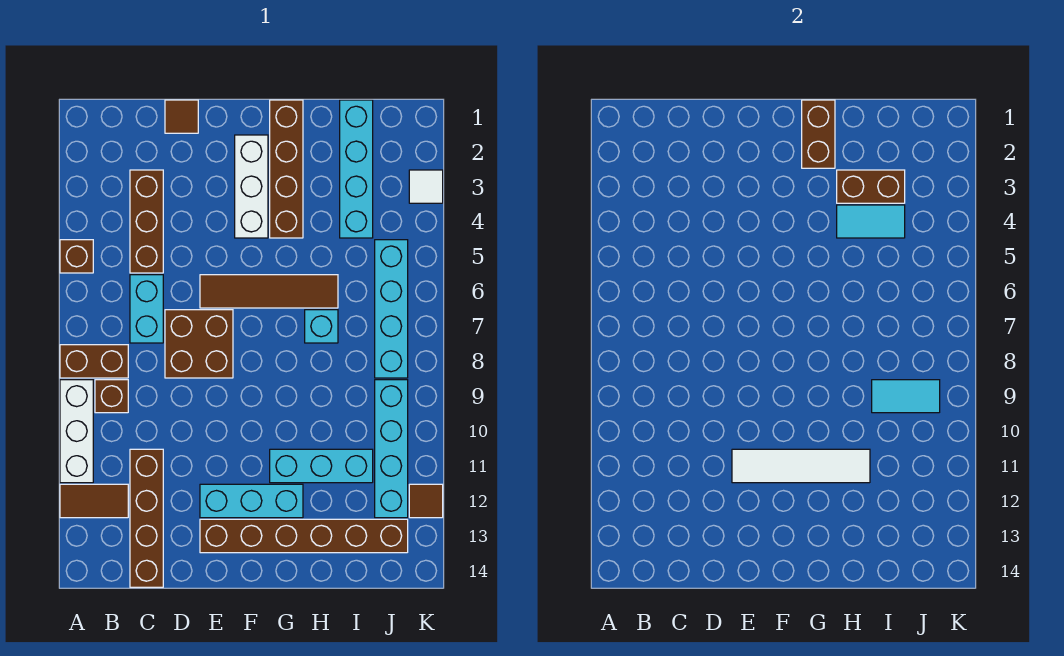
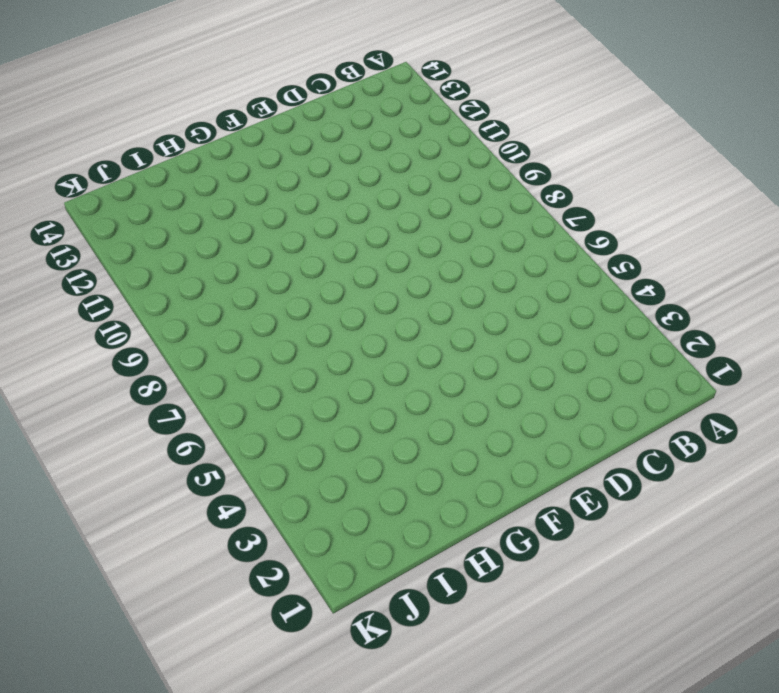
none -> brown brick A5 level 1
none -> brown brick A8:B8 level 1
none -> white brick A9:A11 level 1

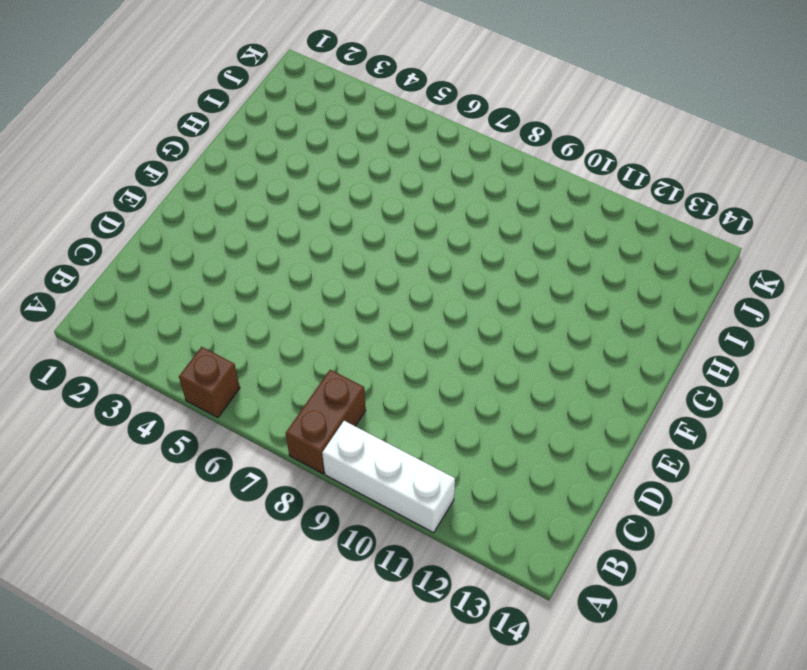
none -> brown tile A12:B12 level 1
none -> brown brick B9 level 1
none -> brown brick C3:C5 level 1

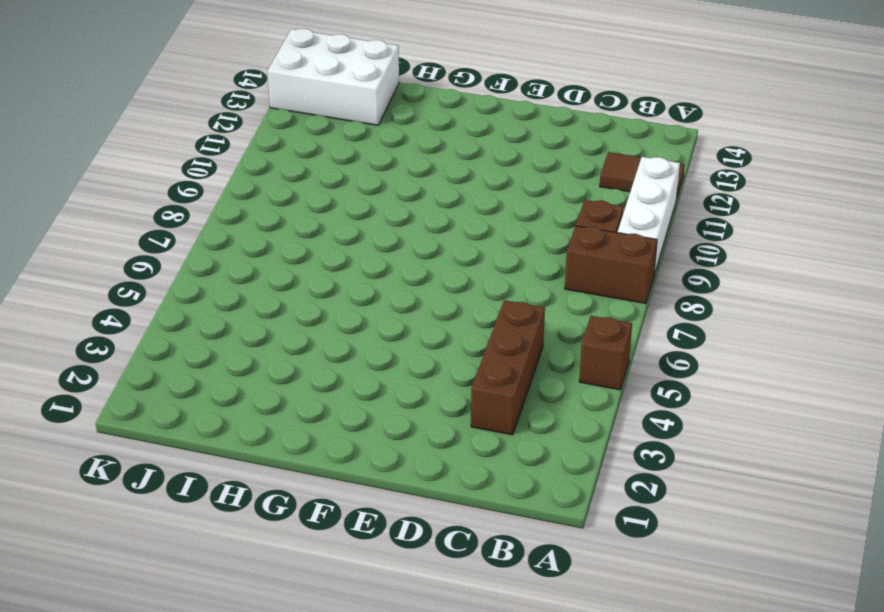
white brick I13:K14 level 1 -> brown brick E13:J13 level 1
none -> cyan brick C6:C7 level 1
none -> brown brick C11:C14 level 1
none -> brown tile D1 level 1

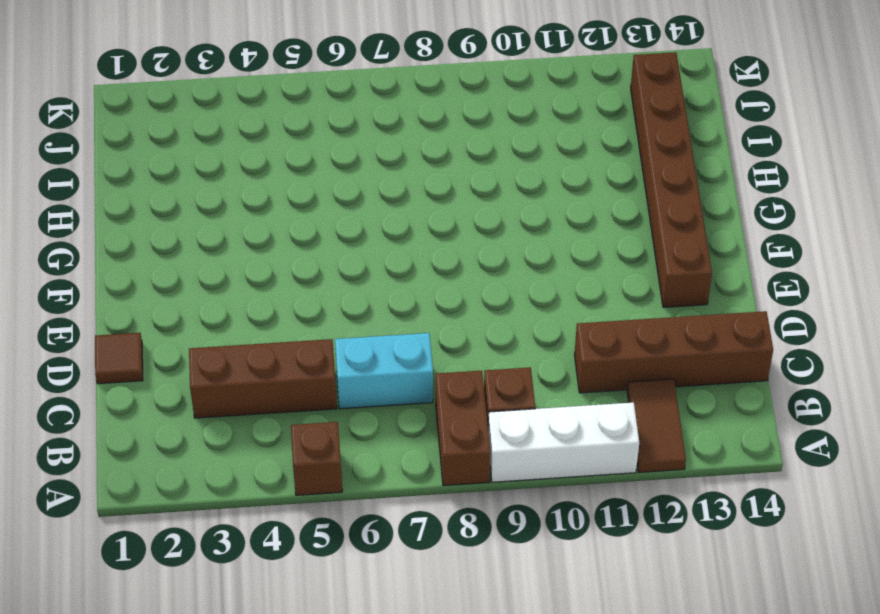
none -> brown brick D7:E8 level 1
none -> brown tile E6:H6 level 1
none -> cyan brick E12:G12 level 1

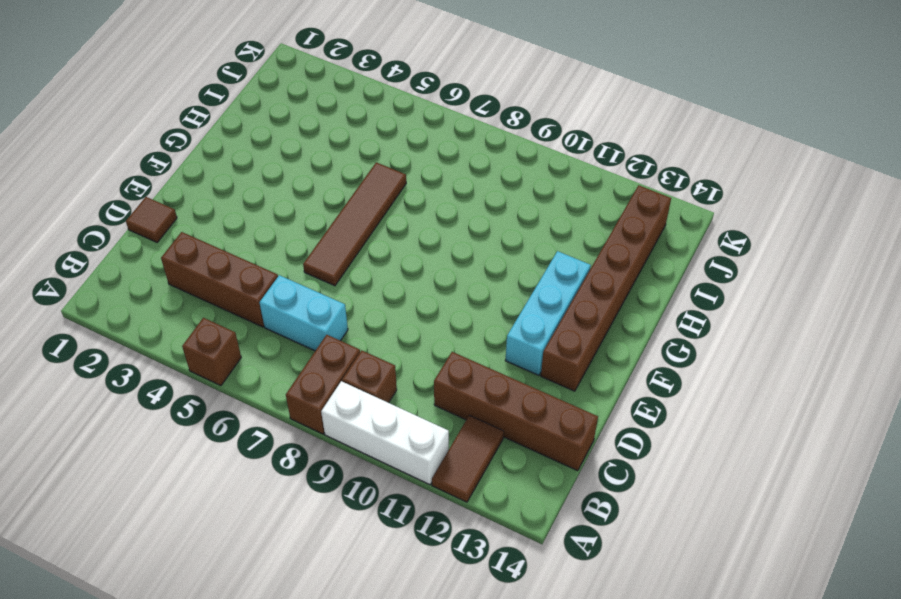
none -> brown brick D7:E8 level 1
none -> white brick F2:F4 level 1
none -> brown brick G1:G4 level 1

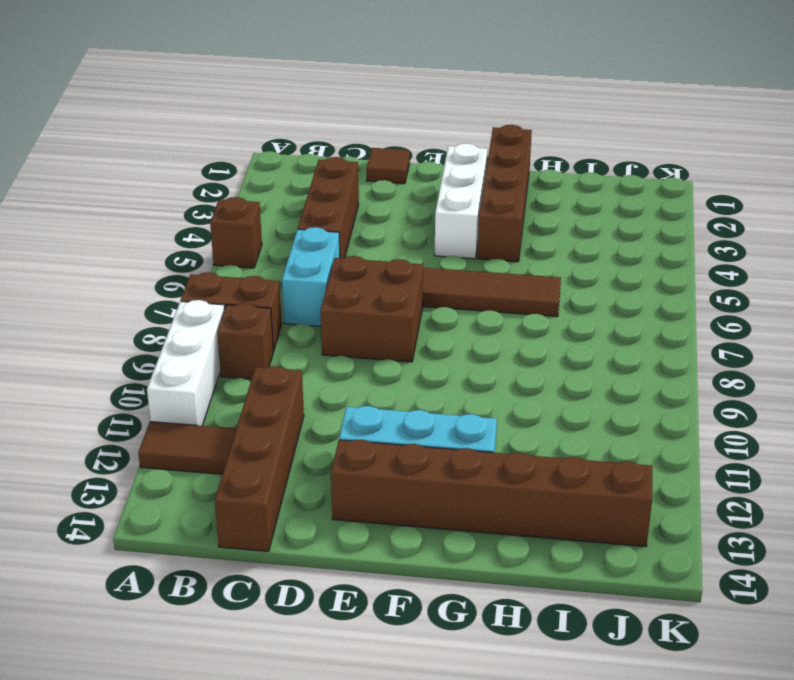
none -> cyan brick G11:I11 level 1
none -> cyan brick H7 level 1
none -> cyan brick I1:I4 level 1

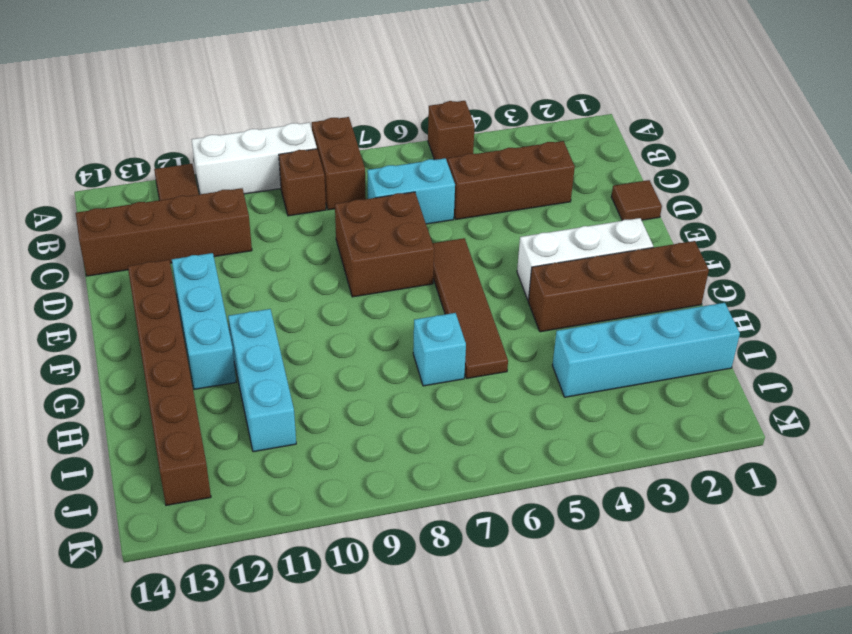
none -> cyan brick J5:J8 level 1
none -> cyan brick J9:J12 level 1
none -> white tile K3 level 1

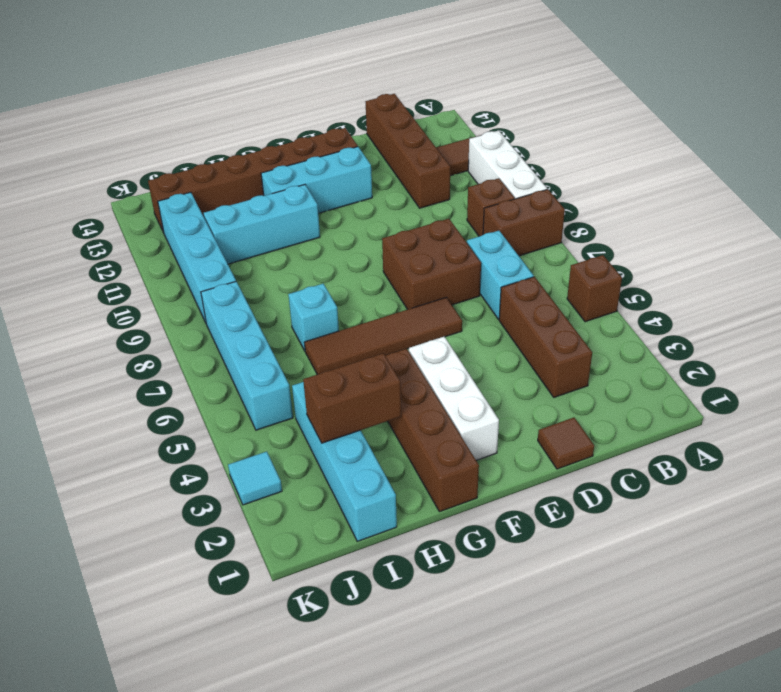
cyan tile K3 level 1 -> white tile K3 level 1
none -> brown tile K12 level 1
none -> white tile E11:H11 level 2
none -> brown brick G1:G2 level 2

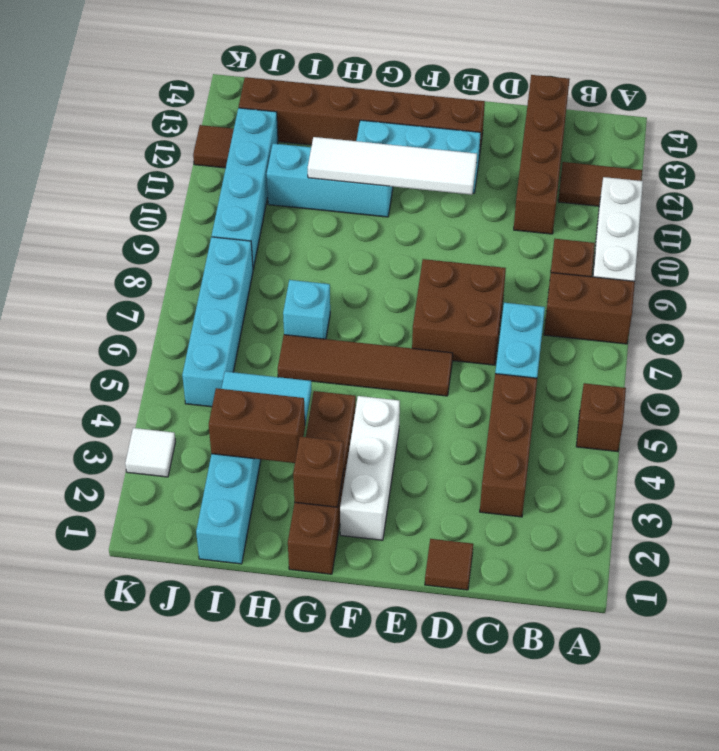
brown brick G2 level 2 -> brown brick G1:G2 level 2
none -> cyan tile I9:J9 level 2

